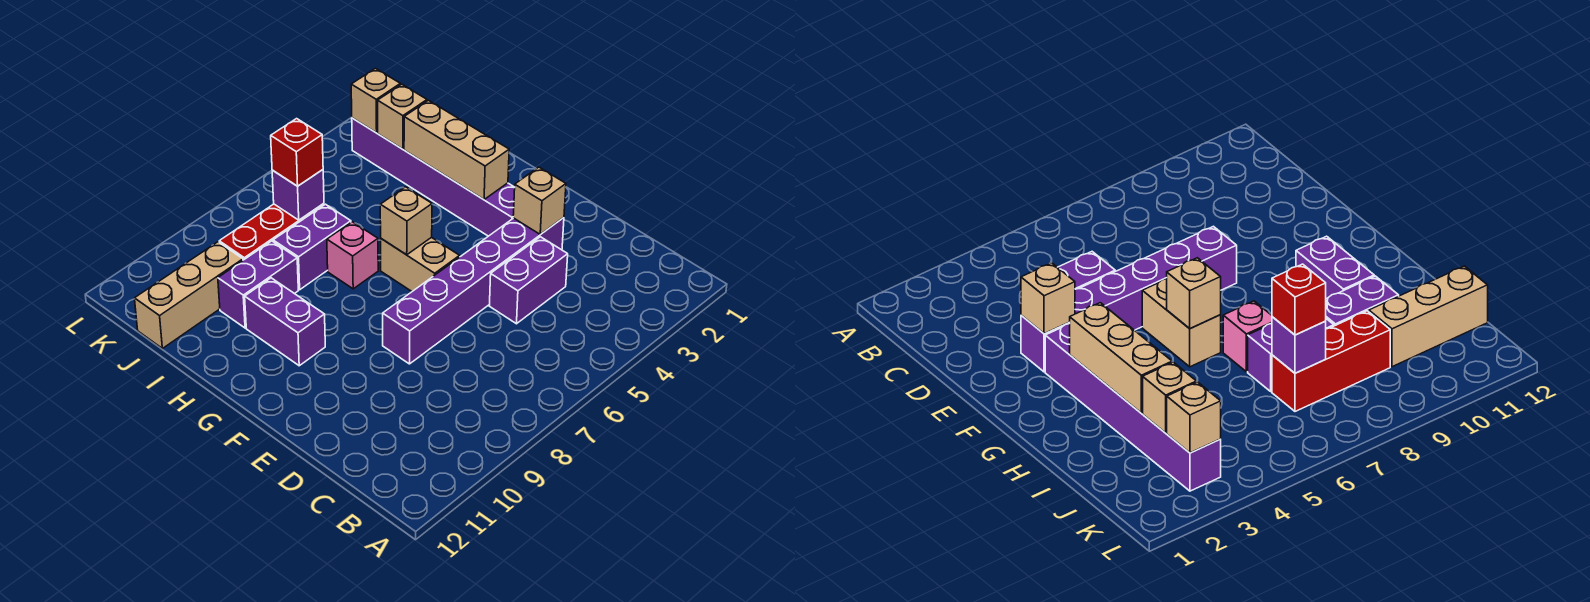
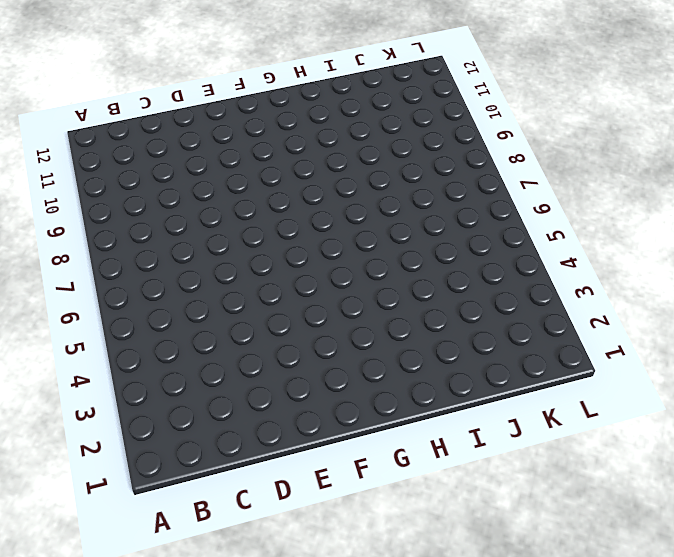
none -> purple brick D4:D5 level 1
none -> purple brick E3:E8 level 1
none -> purple brick F3:K3 level 1

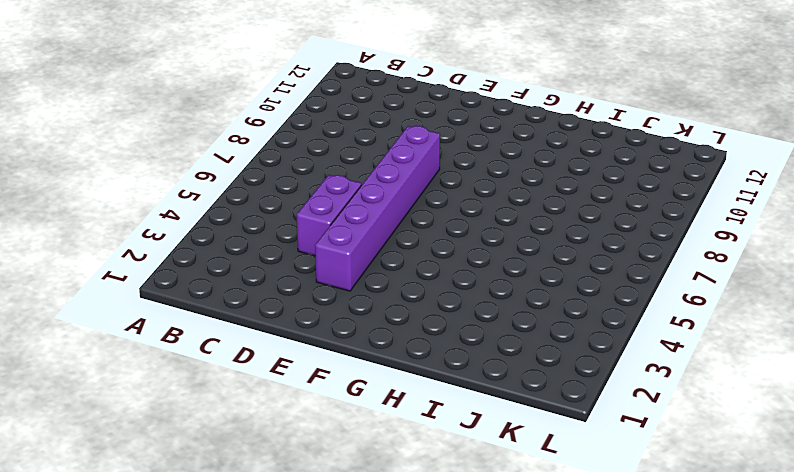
none -> purple brick F3:K3 level 1
none -> tan brick F6:G6 level 1
none -> purple brick G10:H10 level 1

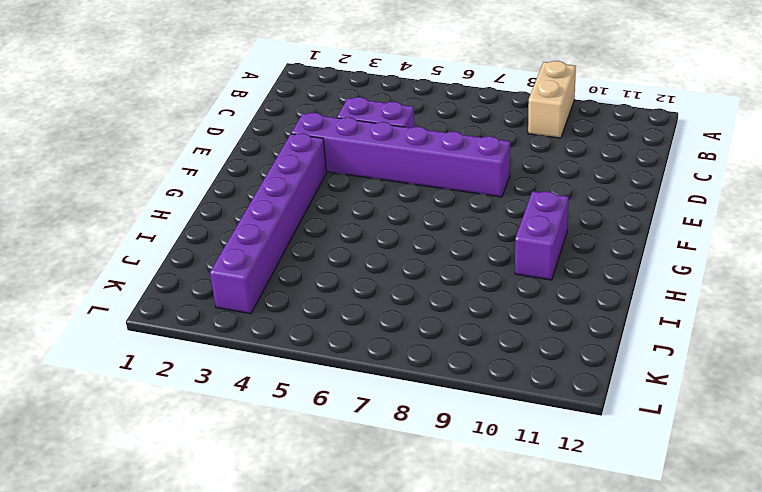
tan brick A9:B9 level 1 -> tan brick F6:G6 level 1
none -> pink brick H7 level 1
none -> purple brick I7:I8 level 1
none -> purple brick I9:I10 level 1

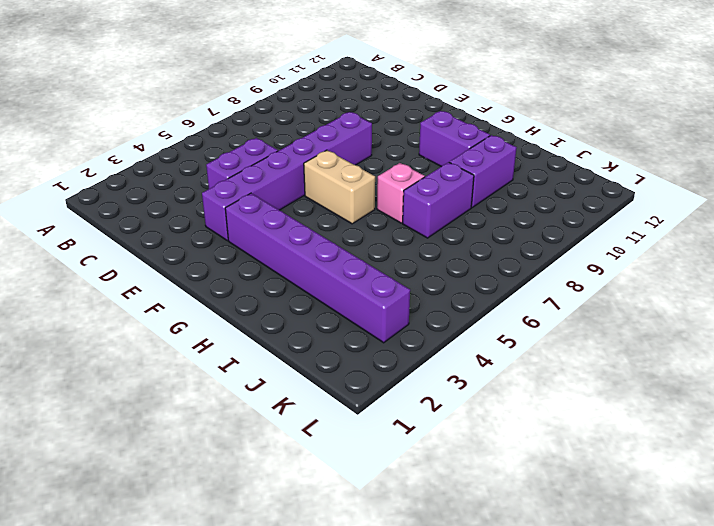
none -> red brick J7:J9 level 1
none -> tan brick J10:J12 level 1
none -> tan brick E3 level 2

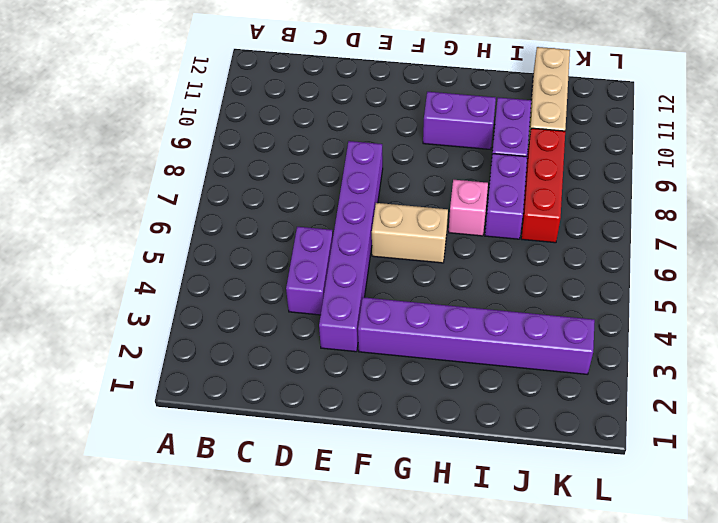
none -> tan brick E3 level 2
none -> tan brick G3:I3 level 2
none -> tan brick G6 level 2

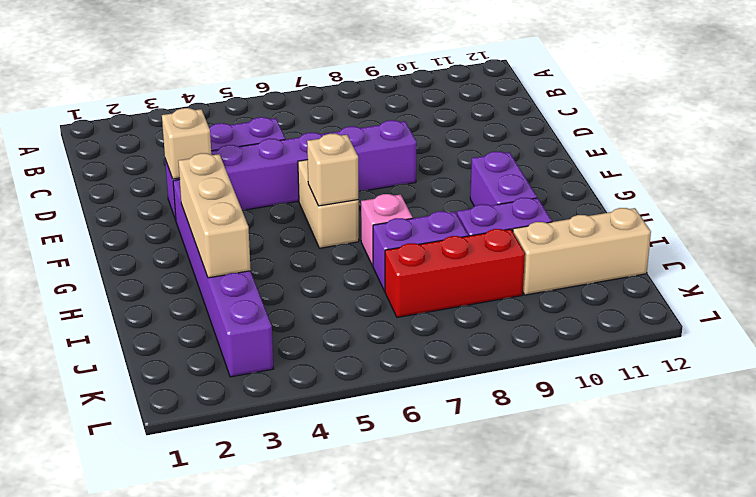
none -> tan brick J3 level 2
none -> purple brick J7 level 2
none -> tan brick K3 level 2

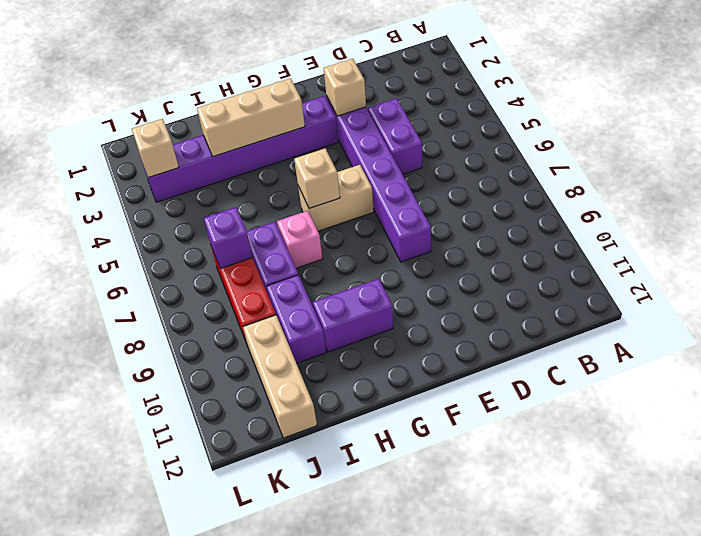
none -> tan brick J3 level 2
none -> red brick J7 level 3

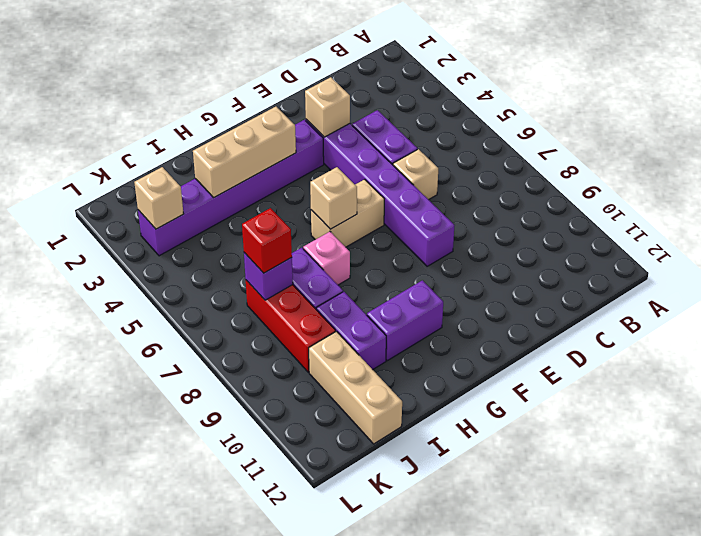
tan brick D6 level 1 -> tan brick J3 level 2

